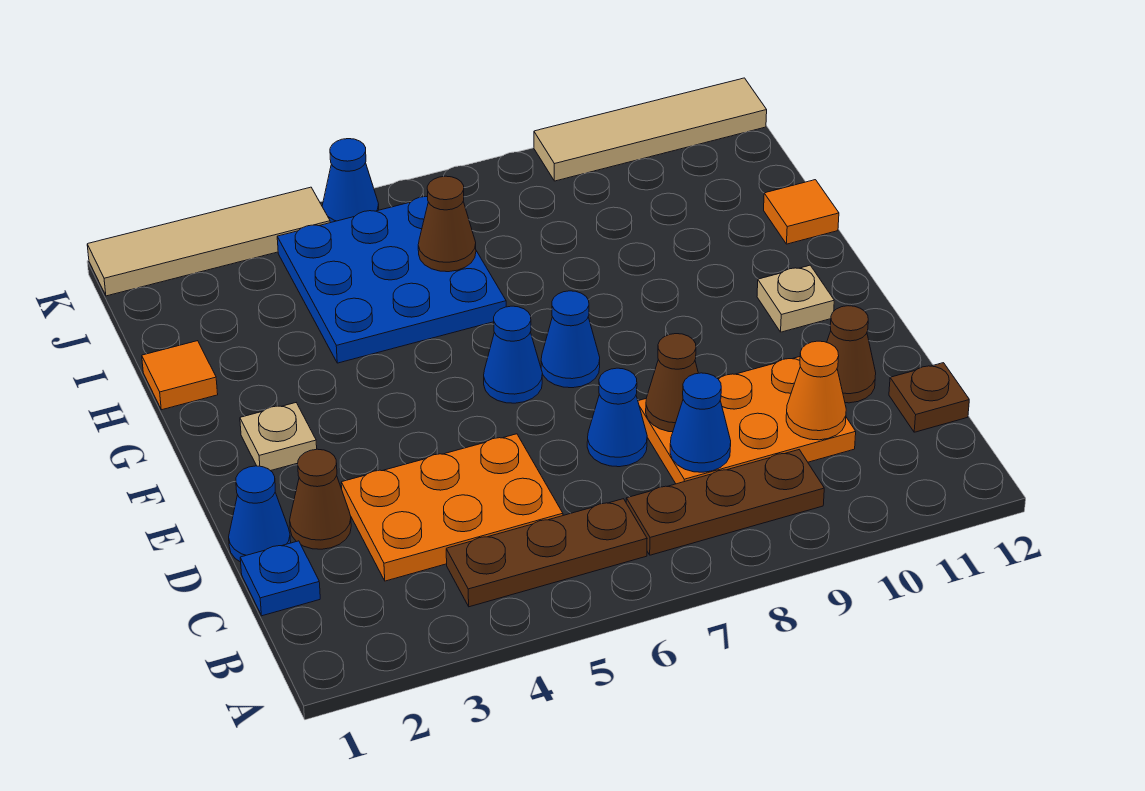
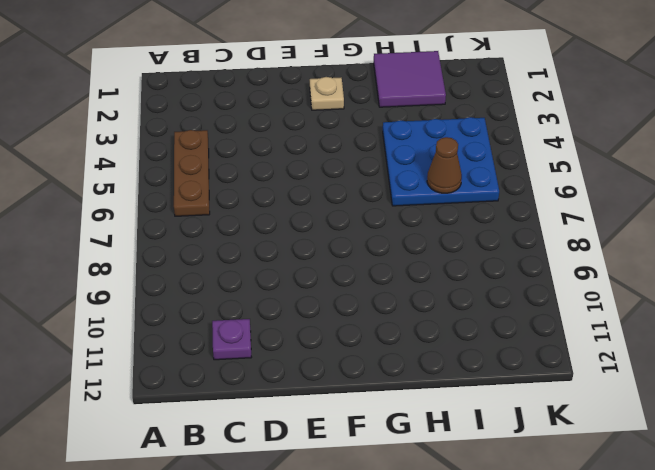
purple plate C11 level 1 -> none
purple tile H1:I2 level 1 -> orange tile H1 level 1
none -> brown plate B7:B9 level 1
none -> blue plate C1 level 1
none -> orange plate C3:D5 level 1

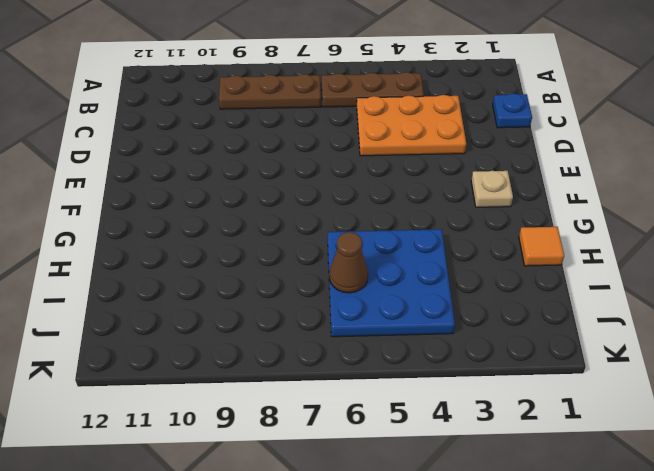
none -> orange plate C8:D10 level 1
none -> brown plate C12 level 1
none -> blue cone D1 level 1

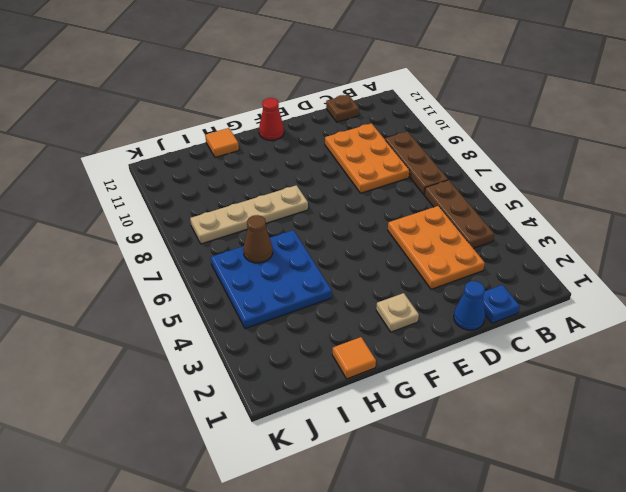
red cone F12 level 1 -> none
tan plate G8:J8 level 1 -> none
none -> brown cone D2 level 1
none -> blue cone D7 level 1
none -> brown cone D11 level 1

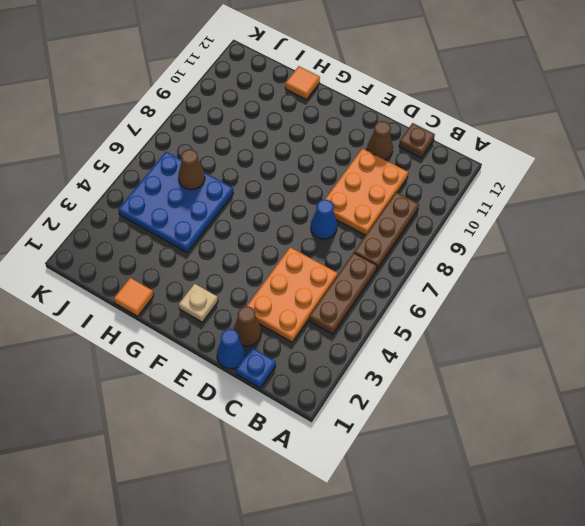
none -> blue cone F6 level 1
none -> blue cone F7 level 1
none -> tan plate F11 level 1

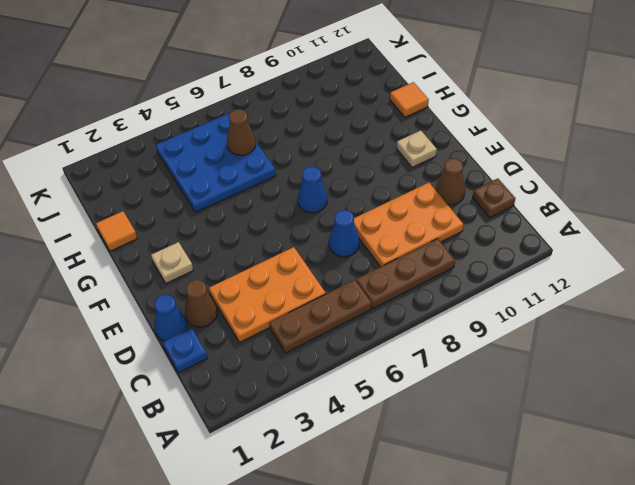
none -> blue cone F6 level 1
none -> tan tile K1:K4 level 1
none -> blue cone K5 level 1

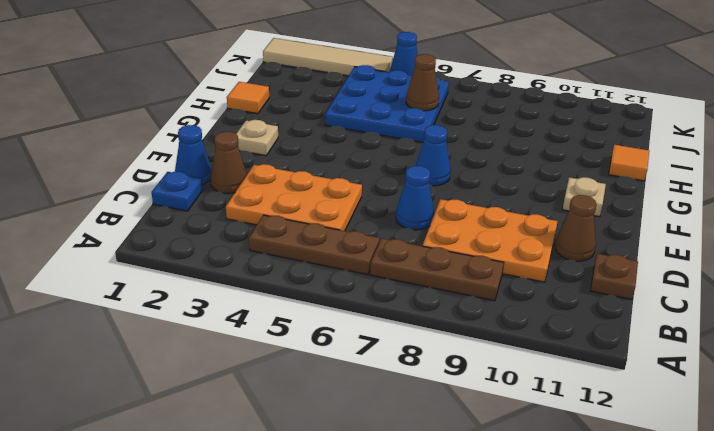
none -> blue cone F6 level 1
none -> tan tile K9:K12 level 1
none -> blue cone C8 level 2

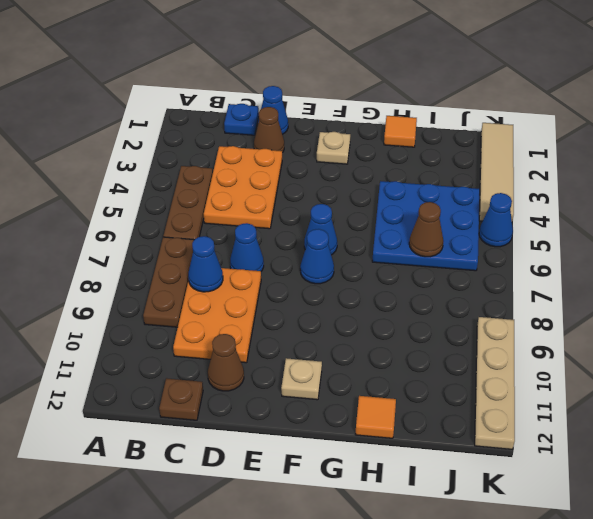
tan plate K9:K12 level 1 -> tan tile K9:K12 level 1
none -> orange cone C10 level 2
none -> brown cone D8 level 2

